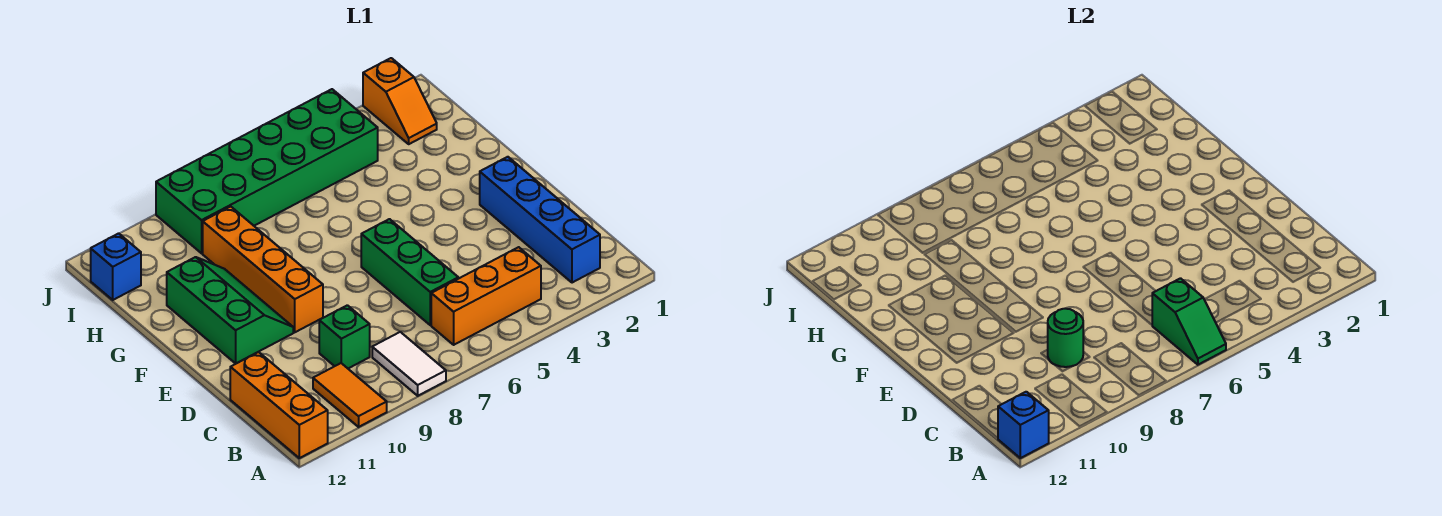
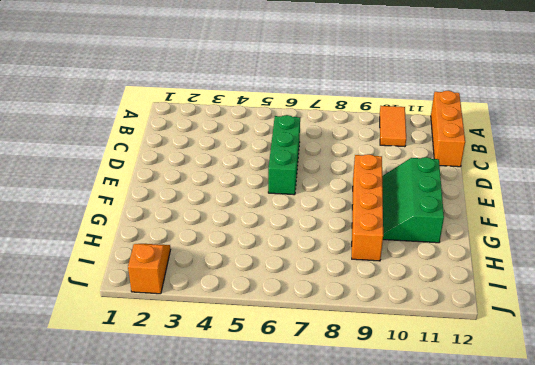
none -> white tile A8:B8 level 1
none -> blue brick B2:E2 level 1
none -> orange brick B4:B6 level 1

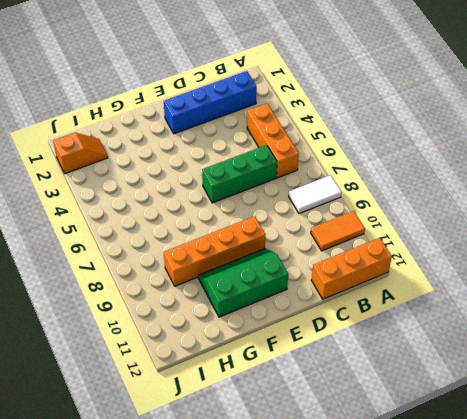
none -> green brick C9 level 1
none -> green brick I4:J9 level 1
none -> blue brick I12 level 1

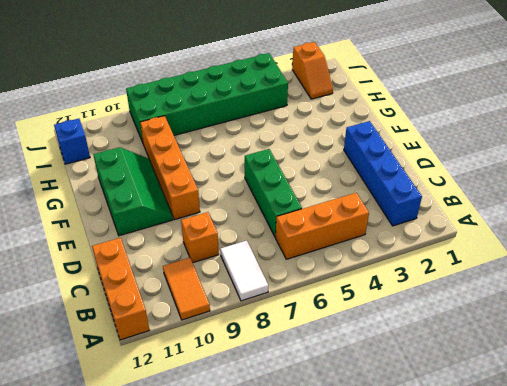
orange brick C9 level 1 -> green brick C9 level 1
none -> green slope A6:B6 level 2 top B
none -> blue brick A12 level 2
none -> green round brick C9 level 2

